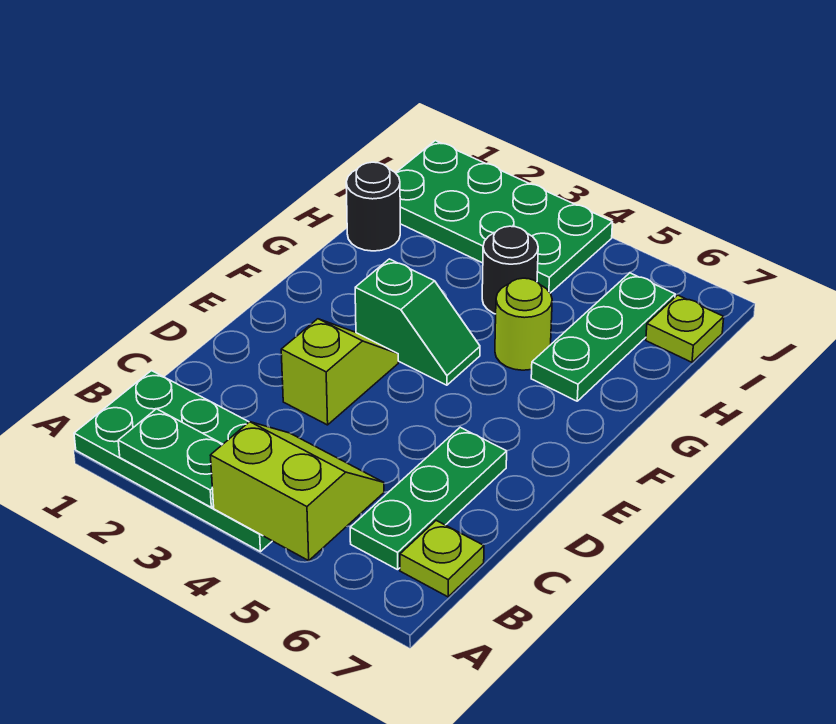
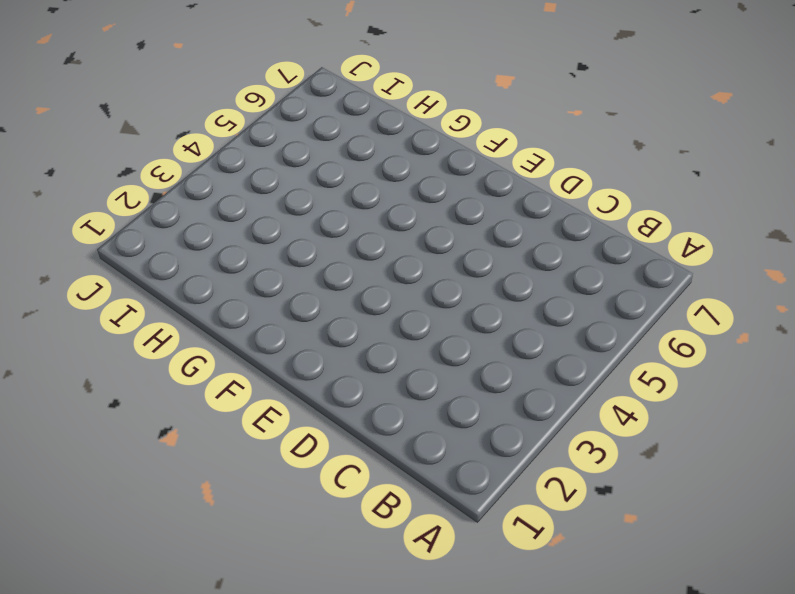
none -> green plate A1:B4 level 1
none -> green plate B6:D6 level 1
none -> lime plate B7 level 1

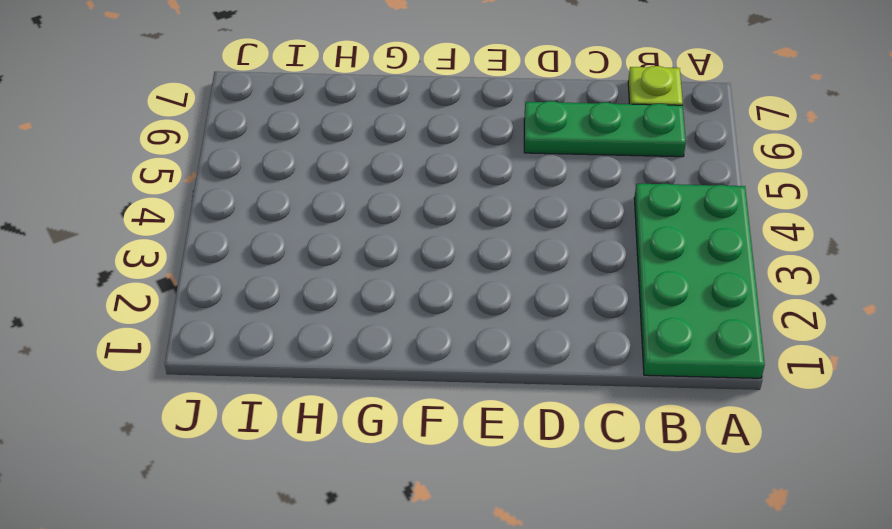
none -> lime slope D3:E3 level 1 top D
none -> green slope F3:F4 level 1 top 3
none -> lime round brick G5 level 1

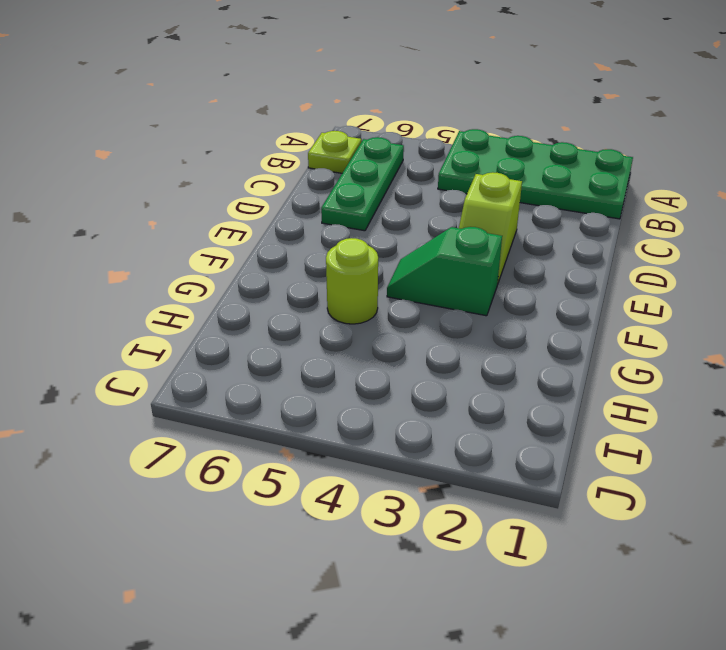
none -> green plate G6:I6 level 1
none -> black round brick H1 level 1
none -> black round brick H4 level 1

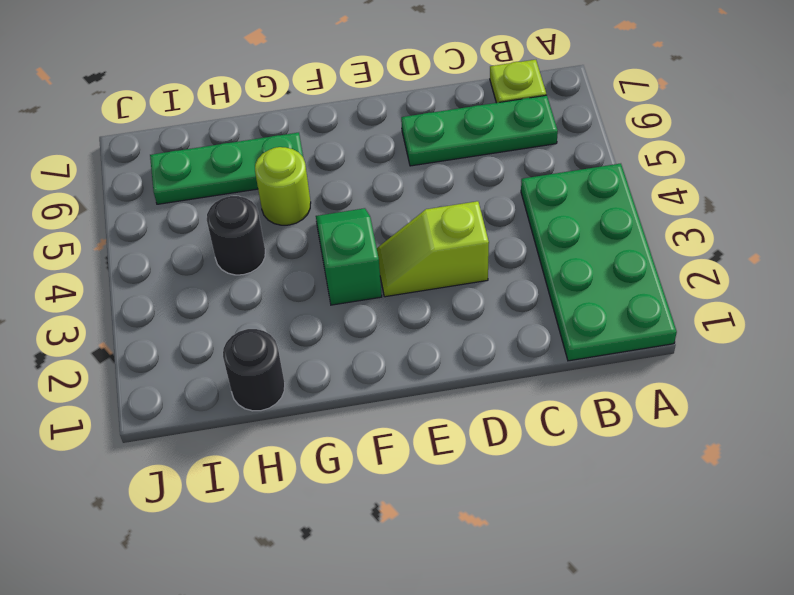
none -> green plate I1:J4 level 1
none -> lime plate I7 level 1
none -> green plate A2:A3 level 2

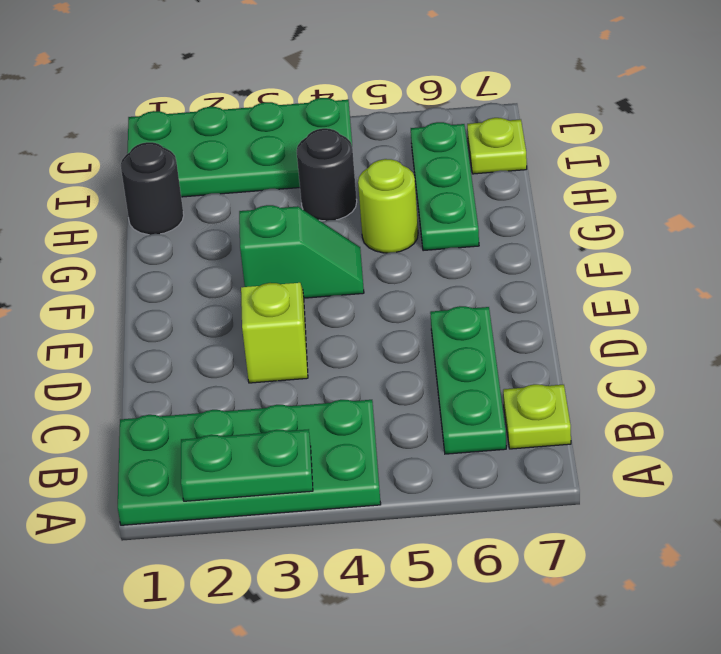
none -> lime slope A4:B5 level 2 top A

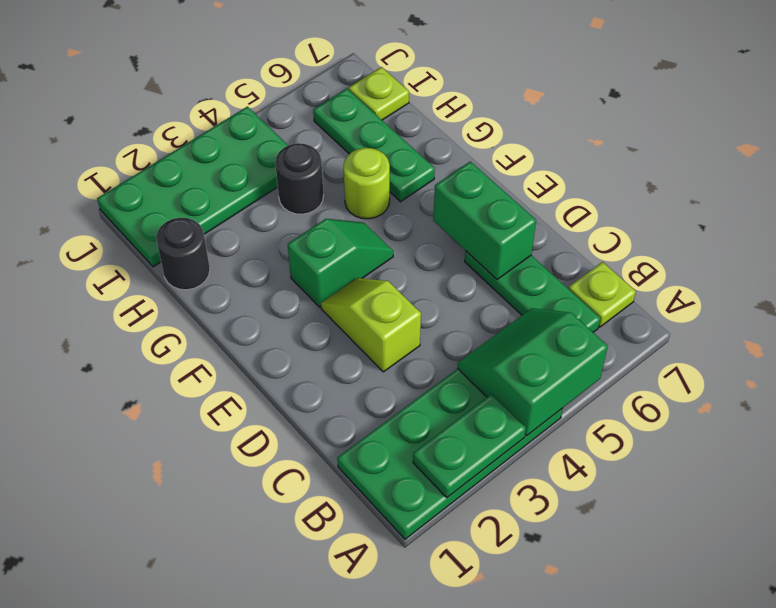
green slope A4:B5 level 2 top A -> lime slope A4:B5 level 2 top A
green brick D6:E6 level 2 -> none

